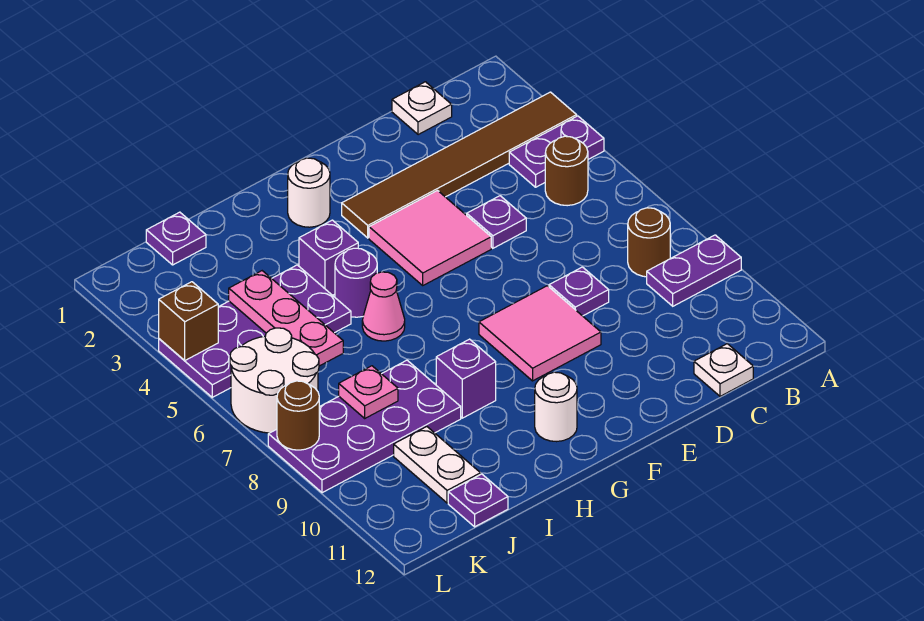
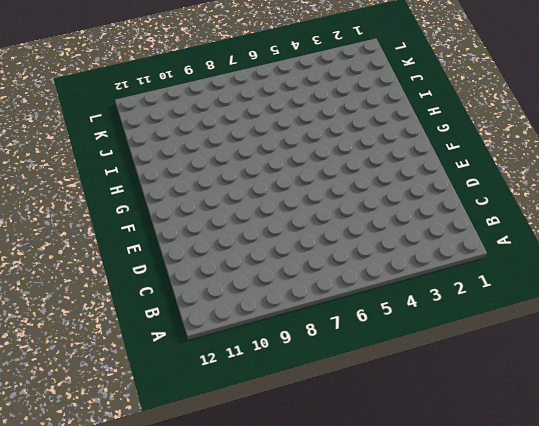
none -> brown tile A3:F3 level 1
none -> purple plate A4:B4 level 1
none -> purple plate A9:B9 level 1

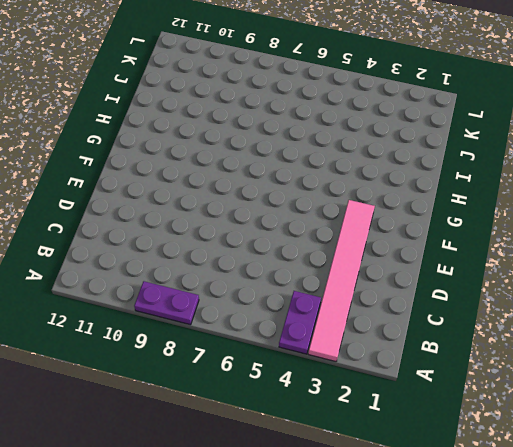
pink tile A3:F3 level 1 -> brown tile A3:F3 level 1
purple plate A8:A9 level 1 -> purple plate A9:B9 level 1
none -> brown round brick B5 level 1
none -> brown round brick B8 level 1
none -> white plate C1 level 1

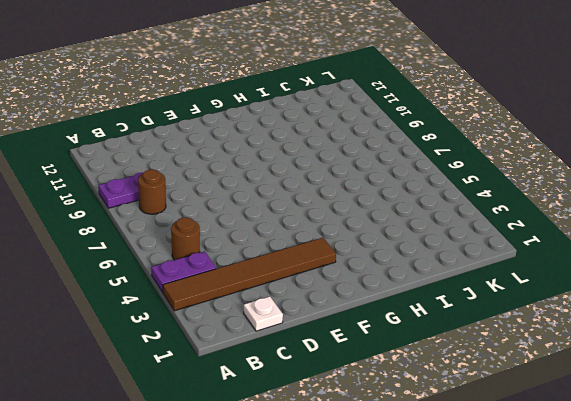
none -> white plate C12 level 1
none -> purple plate D5 level 1
none -> purple plate D8 level 1

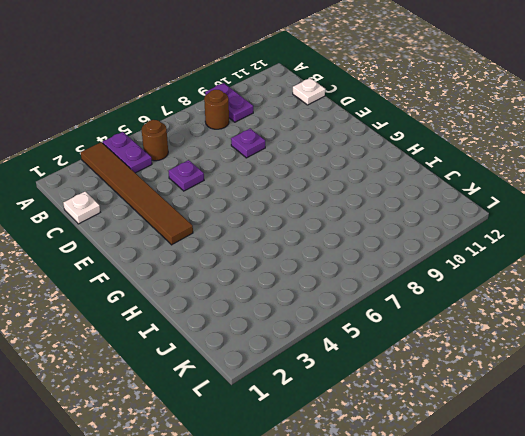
none -> pink tile E4:F5 level 1
none -> pink tile E8:F9 level 1
none -> white round brick G2 level 1

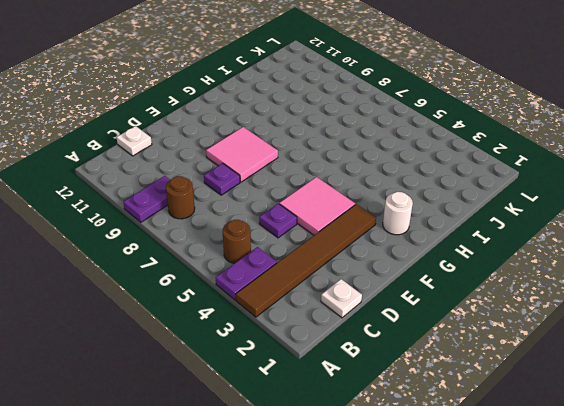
none -> white round brick G11 level 1
none -> purple brick H4 level 1
none -> purple round brick H5 level 1

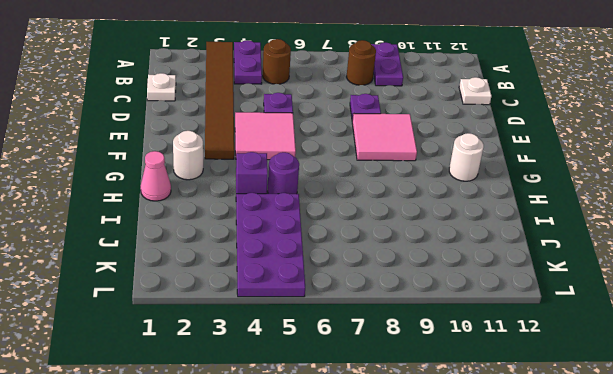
pink cone H1 level 1 -> pink cone H6 level 1
none -> purple brick H9 level 1
none -> purple plate I8:L9 level 1
none -> purple plate J1 level 1

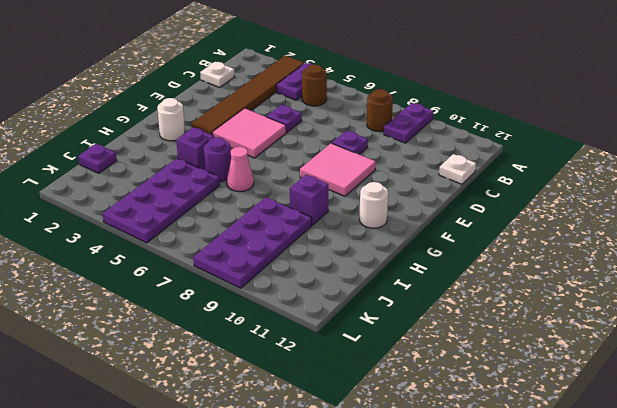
none -> white plate J10:J11 level 1
none -> purple plate J12 level 1
none -> white round brick K6:L7 level 1

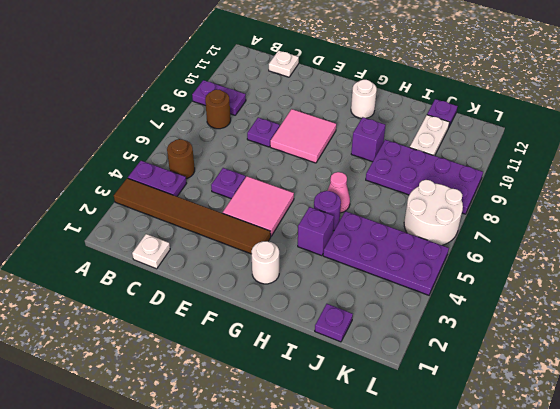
none -> pink plate J4:J6 level 2
none -> pink plate J8 level 2
none -> brown brick L4 level 2

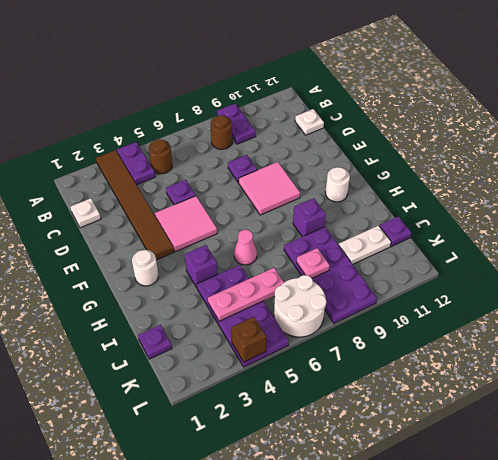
none -> purple round brick H5 level 1
none -> brown round brick L8 level 2

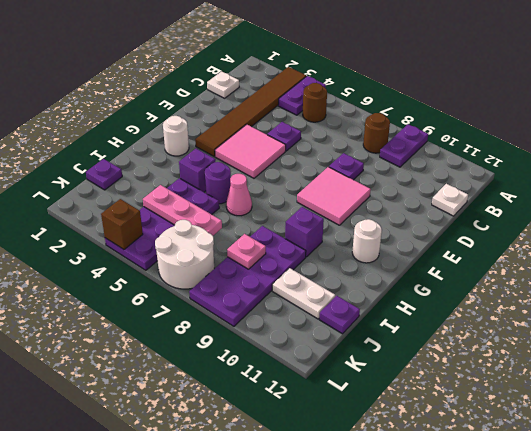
none -> brown round brick L8 level 2

